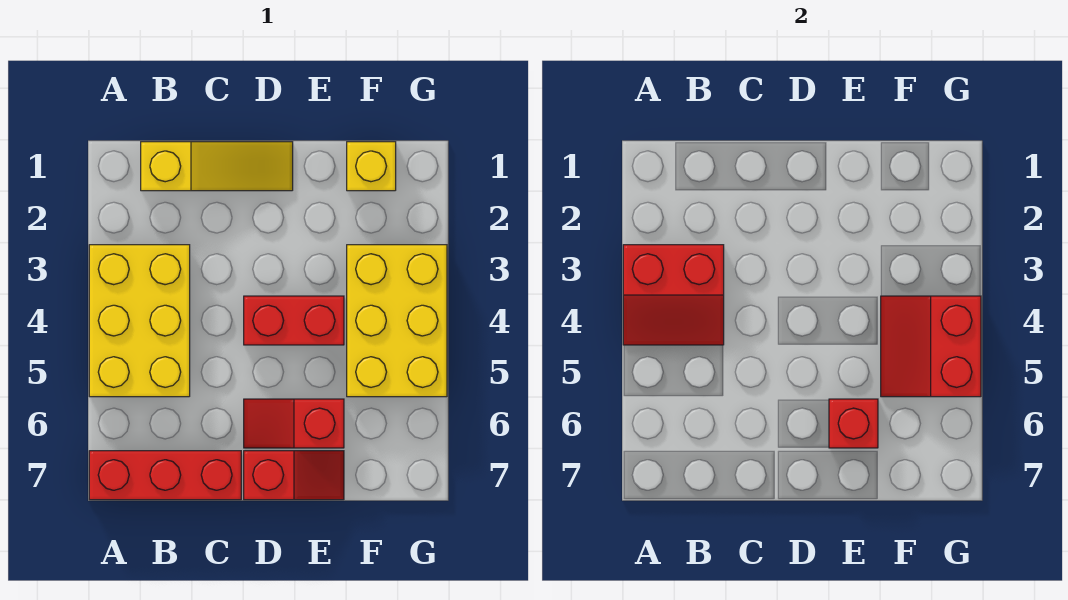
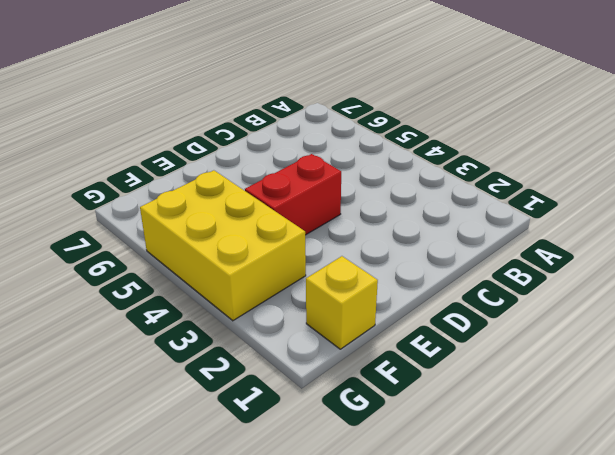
none -> yellow brick A3:B5 level 1
none -> red brick A7:C7 level 1

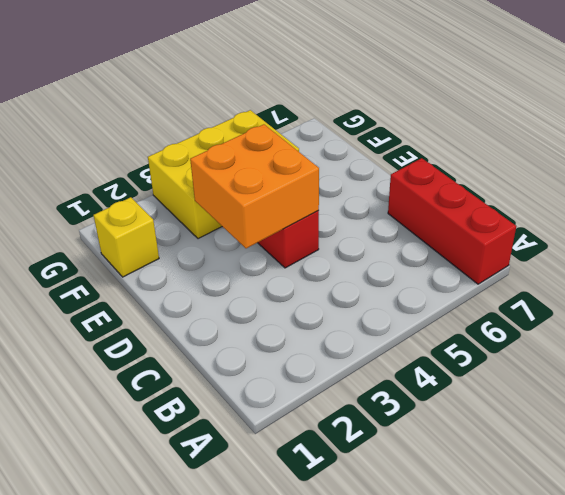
orange brick D3:E4 level 2 -> none
none -> yellow brick A3:B5 level 1
none -> yellow slope B1:D1 level 1 top B

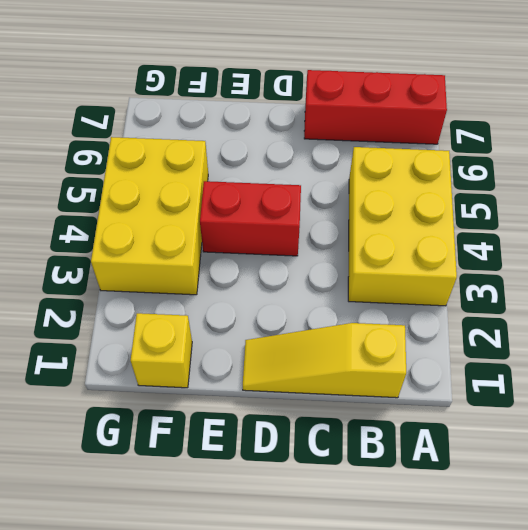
none -> red slope D6:E6 level 1 top E
none -> red slope D7:E7 level 1 top D

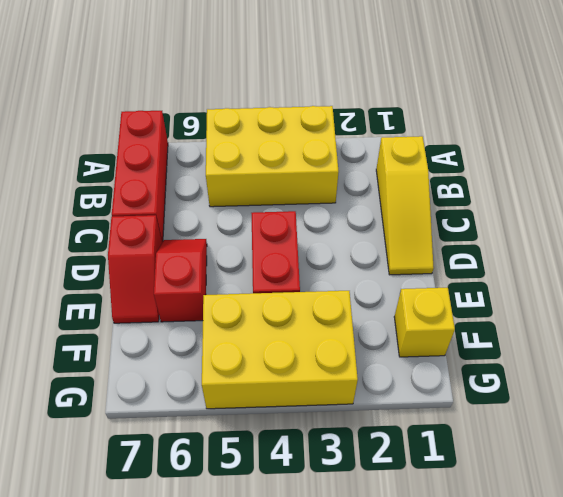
none -> red slope A3:B4 level 2 top 3
none -> red brick E6 level 2

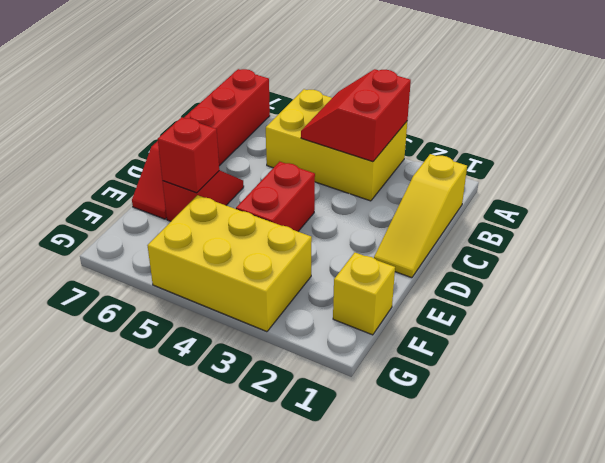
none -> red slope F4:G5 level 2 top G

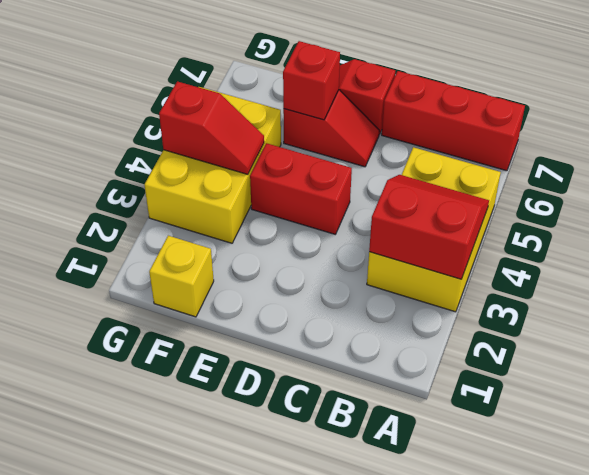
red slope F4:G4 level 2 top G -> red slope F4:G5 level 2 top G
none -> yellow slope B1:D1 level 1 top B

